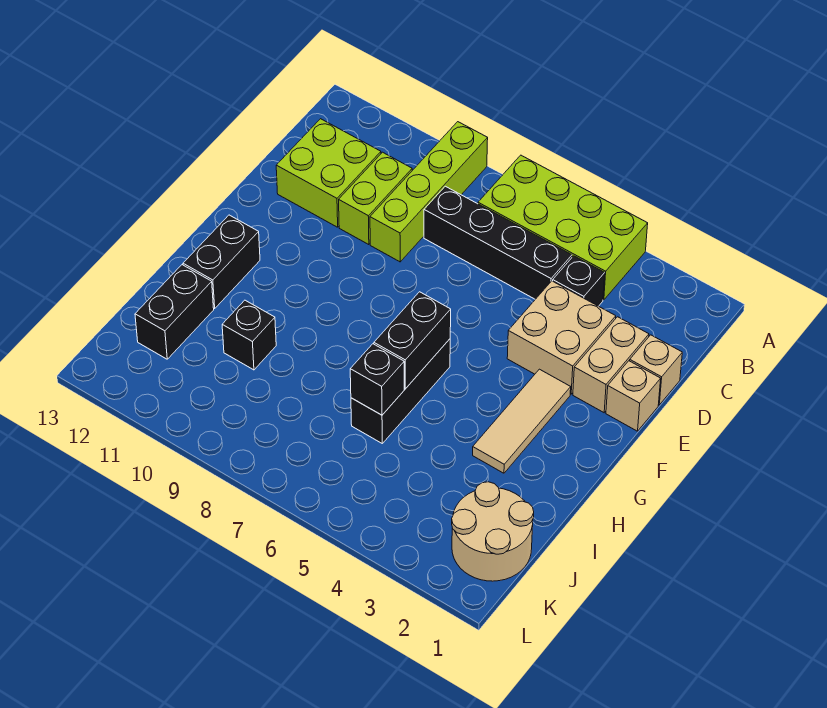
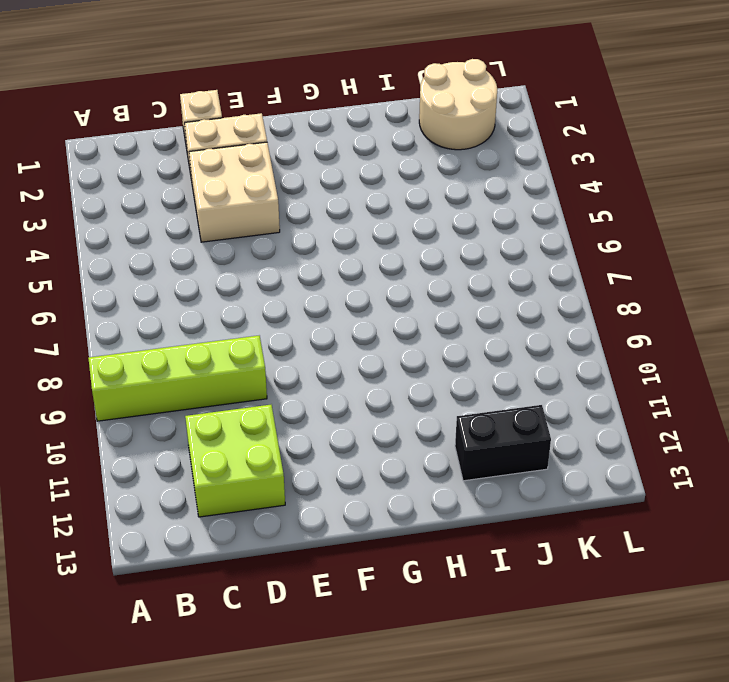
none -> lime brick A4:B7 level 1
none -> black brick C4 level 1
none -> black brick C5:C8 level 1

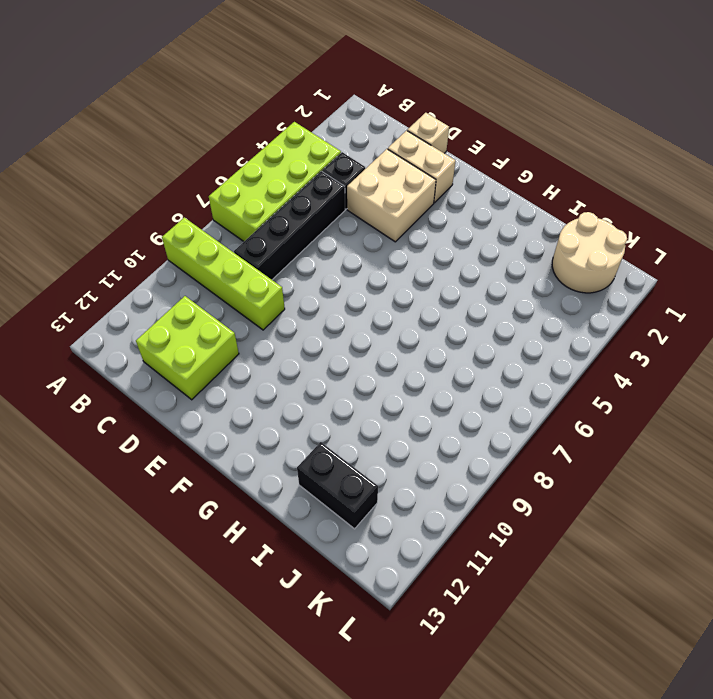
none -> lime brick C10:D10 level 1
none -> tan brick E1 level 1
none -> tan tile F3:H3 level 1

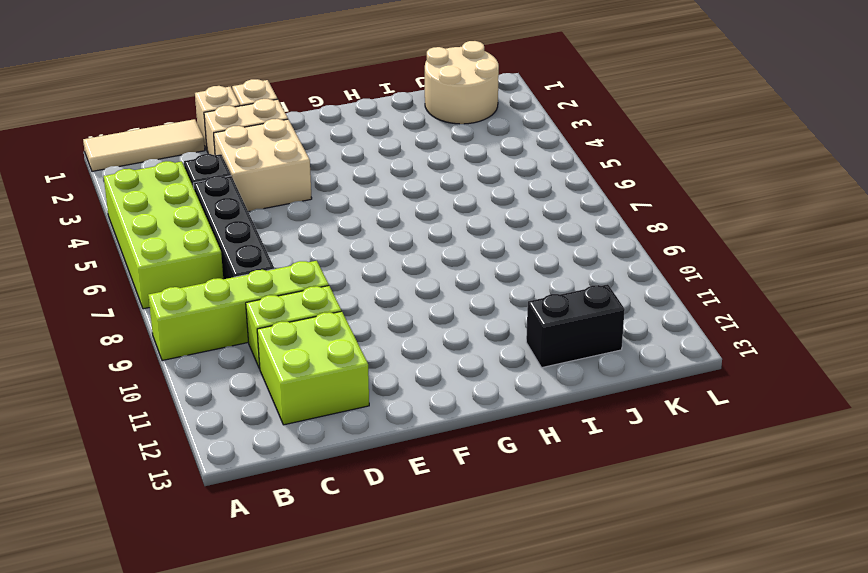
tan tile A1:C1 level 1 -> tan tile F3:H3 level 1
none -> black brick G6:I6 level 1
none -> black brick G12:H12 level 1
none -> black brick I10 level 1

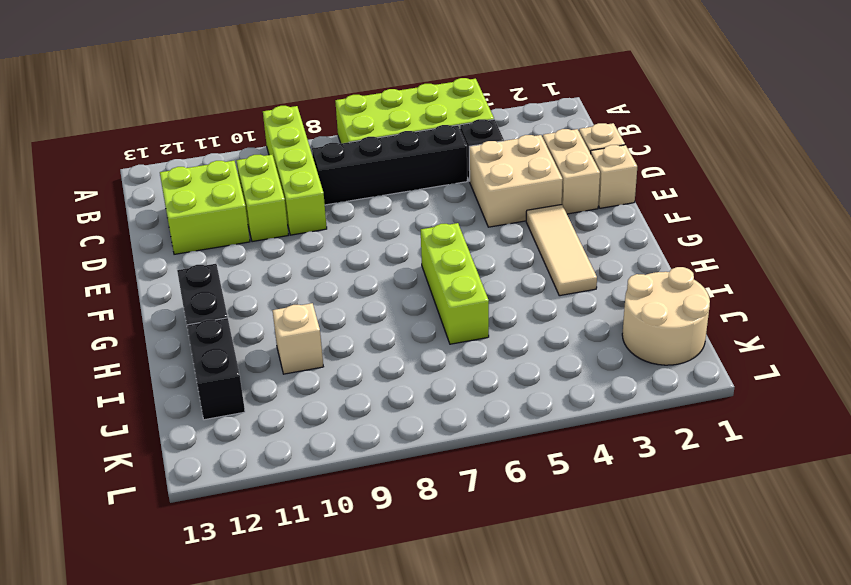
lime brick G6:I6 level 1 -> black brick G6:I6 level 1
tan brick I10 level 1 -> black brick I10 level 1
none -> black brick G6:H6 level 2
none -> black brick I6 level 2

